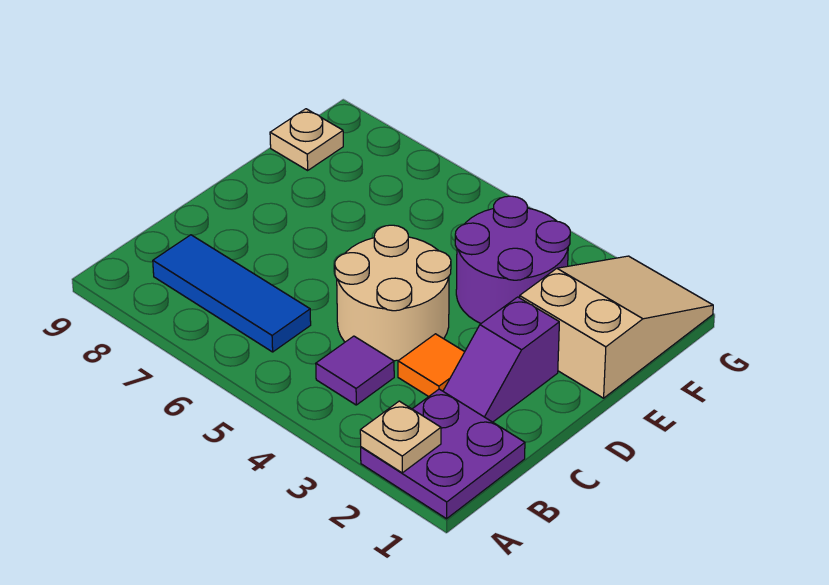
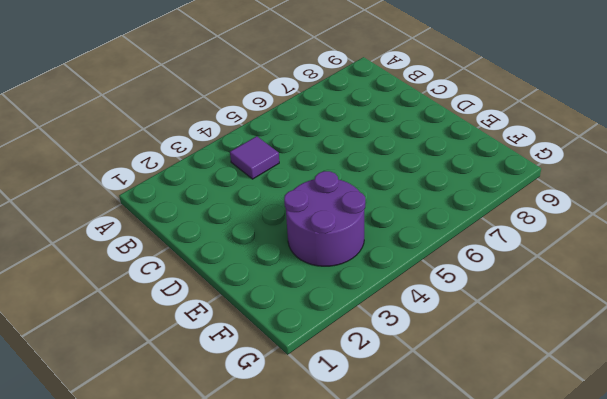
none -> purple plate A1:B2 level 1
none -> blue tile B6:B8 level 1

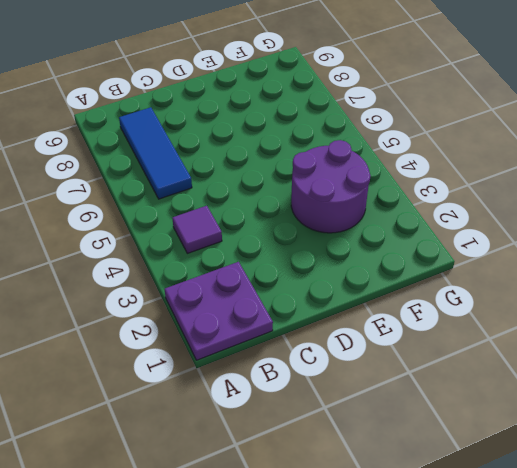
none -> purple slope C2:D2 level 1 top D
none -> orange tile C3 level 1

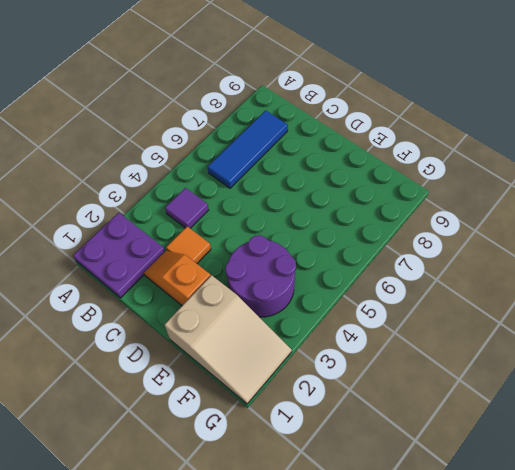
orange slope C2:D2 level 1 top D -> purple slope C2:D2 level 1 top D
none -> tan round brick C4:D5 level 1
none -> tan plate F9 level 1

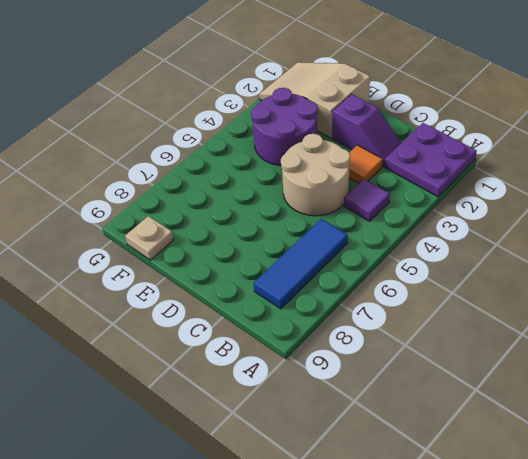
none -> tan plate A2 level 2

